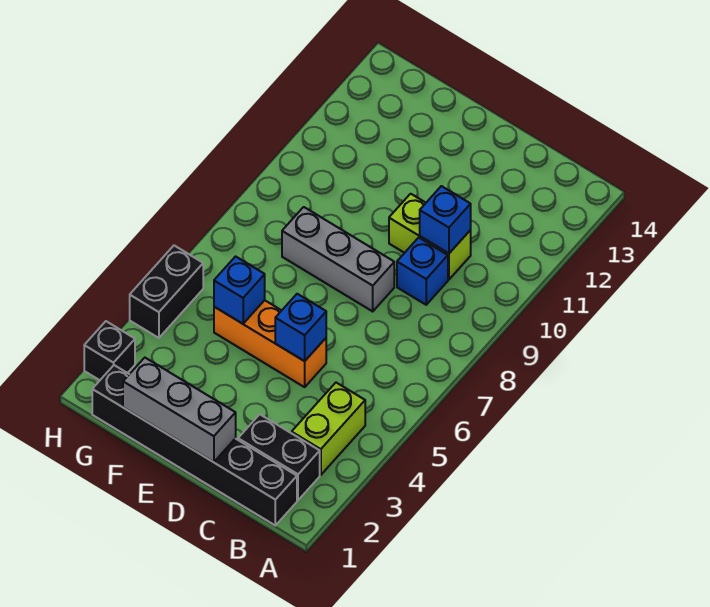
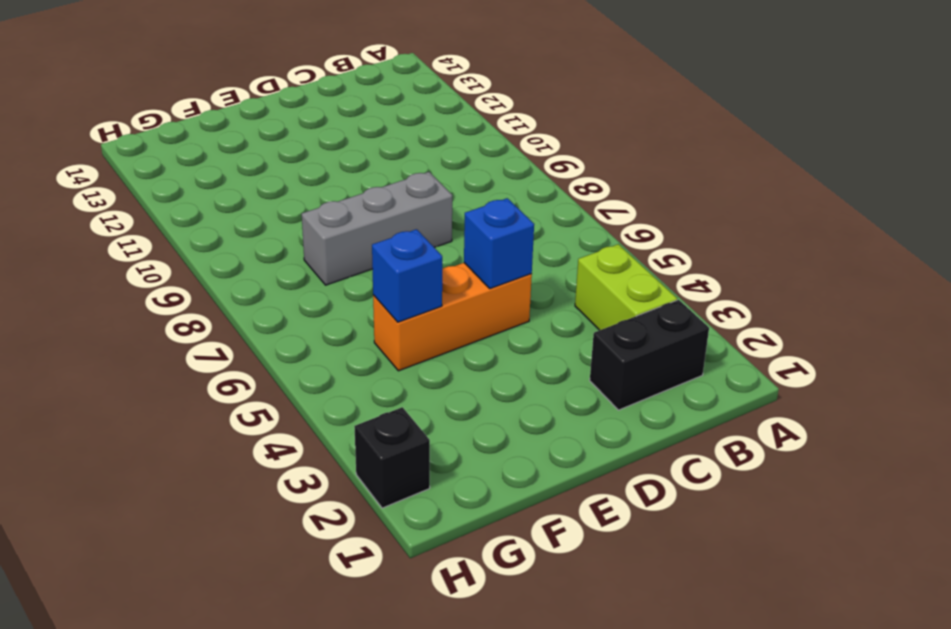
none -> black brick B1:G1 level 1
none -> blue brick C9 level 1
none -> lime brick C10:D10 level 1

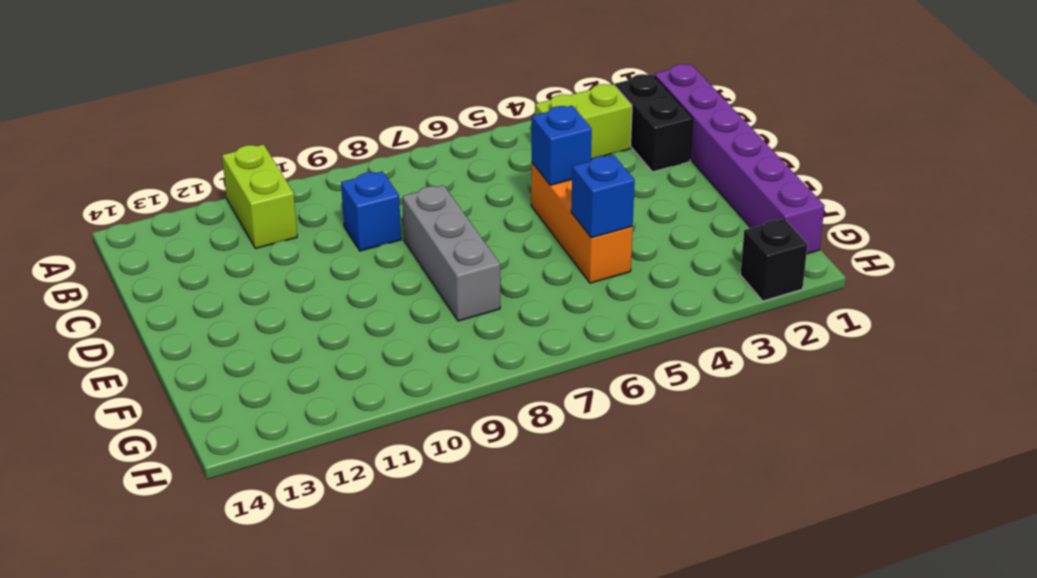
lime brick A11:B11 level 1 -> lime brick C10:D10 level 1
purple brick B1:G1 level 1 -> black brick B1:G1 level 1
none -> black brick H4:H5 level 1
none -> blue brick C10 level 2
none -> grey brick D1:F1 level 2

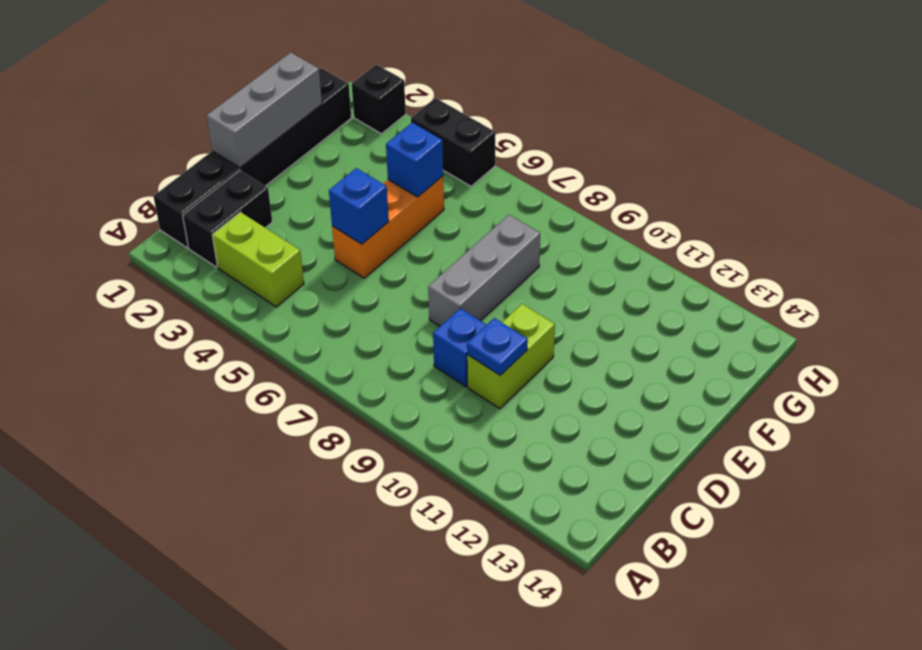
blue plate C10 level 2 -> blue brick C10 level 2

